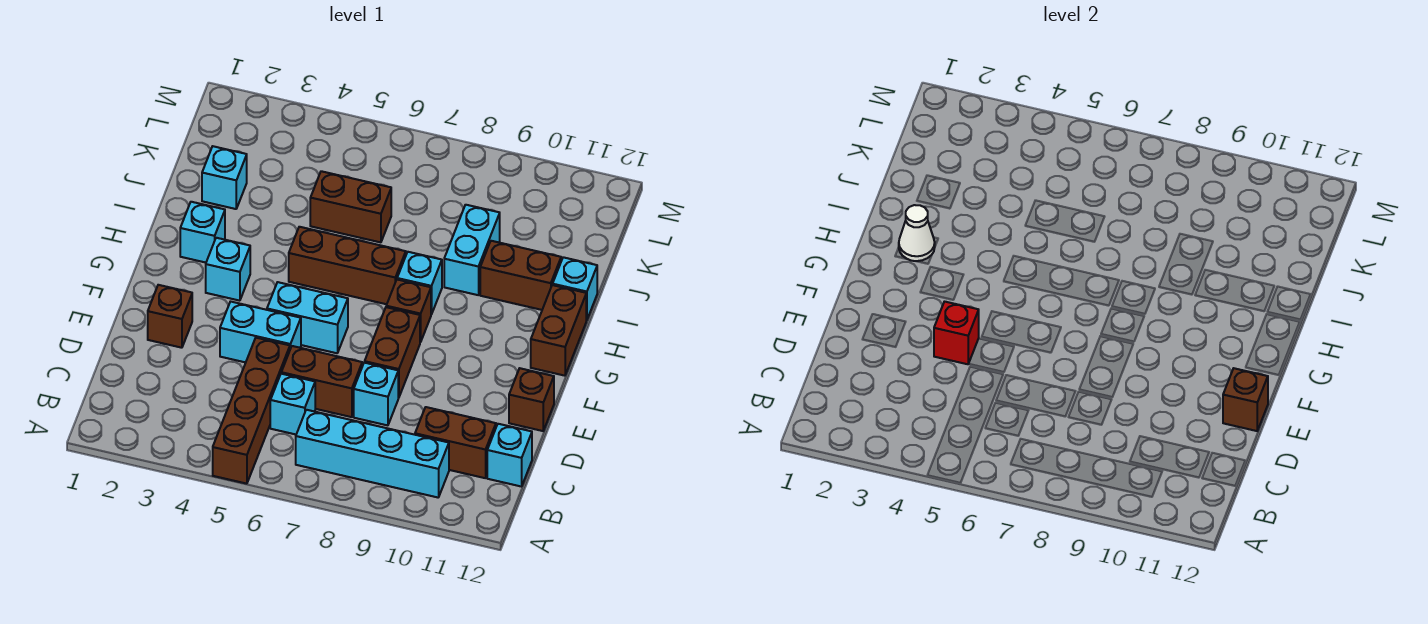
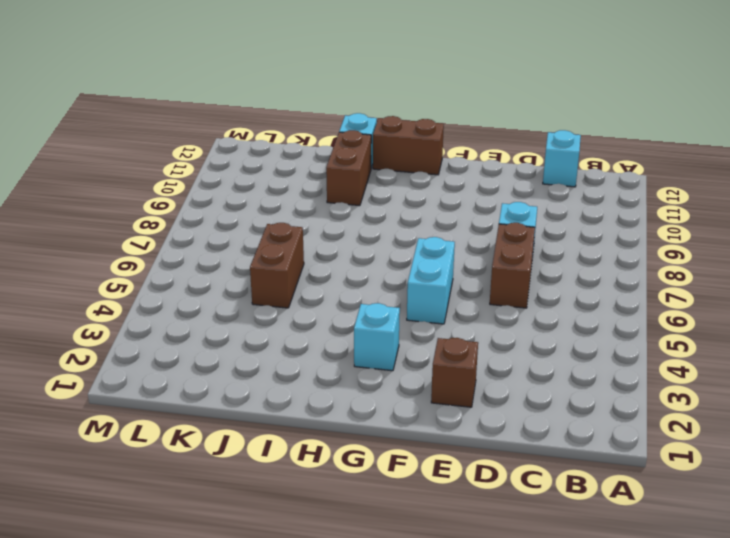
none -> brown brick A5:D5 level 1
none -> cyan brick B7:B10 level 1
none -> cyan brick C6 level 1

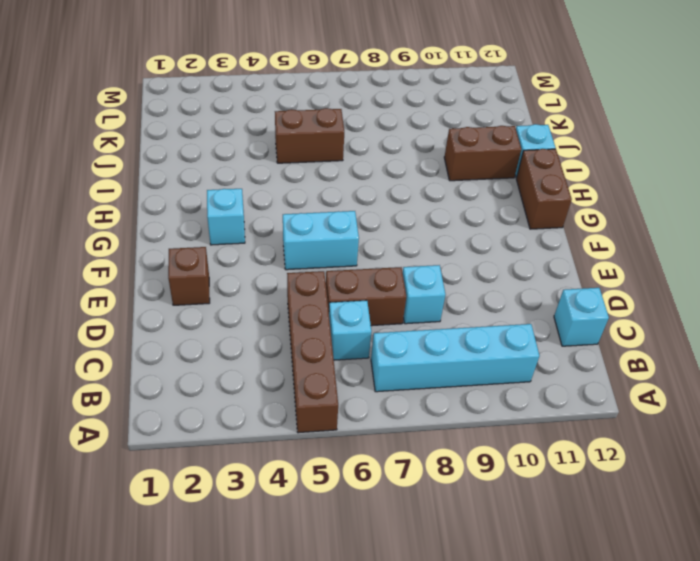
none -> brown brick C10:C11 level 1
none -> cyan brick E4:E5 level 1
none -> brown brick E8:F8 level 1

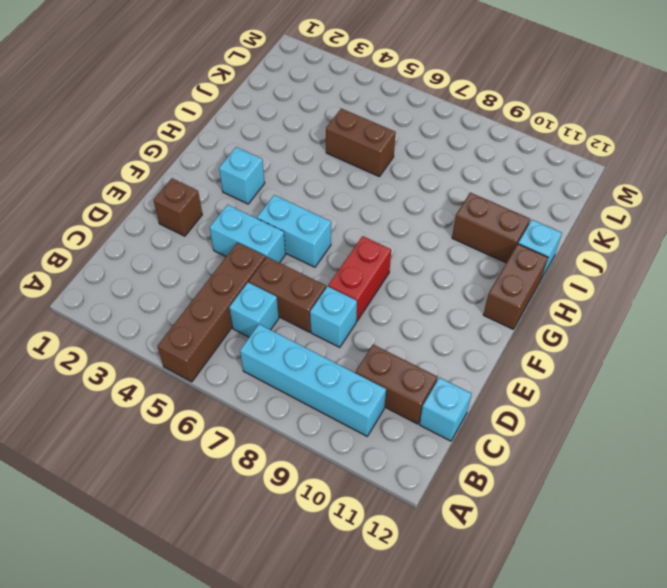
red brick E8:F8 level 1 -> brown brick E8:F8 level 1
none -> brown brick E12 level 1
none -> brown brick G8 level 1
none -> cyan brick H2 level 1

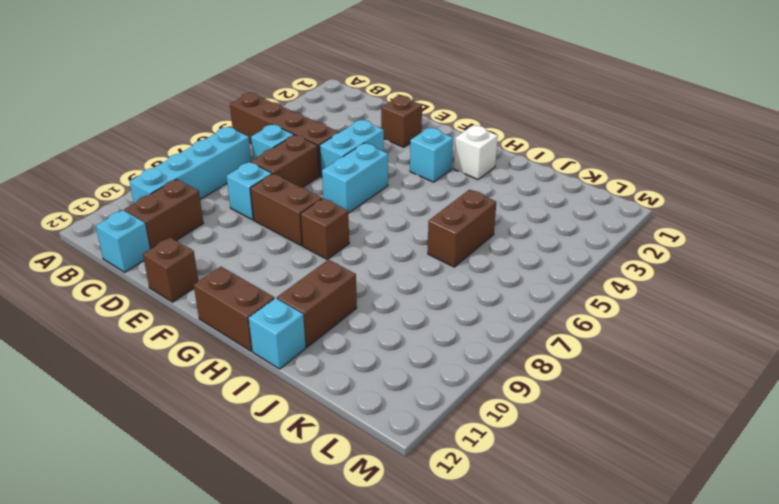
white brick H2 level 1 -> cyan brick H2 level 1
none -> brown brick H5:H7 level 1
none -> cyan brick H8 level 1
none -> cyan brick I9:J9 level 1

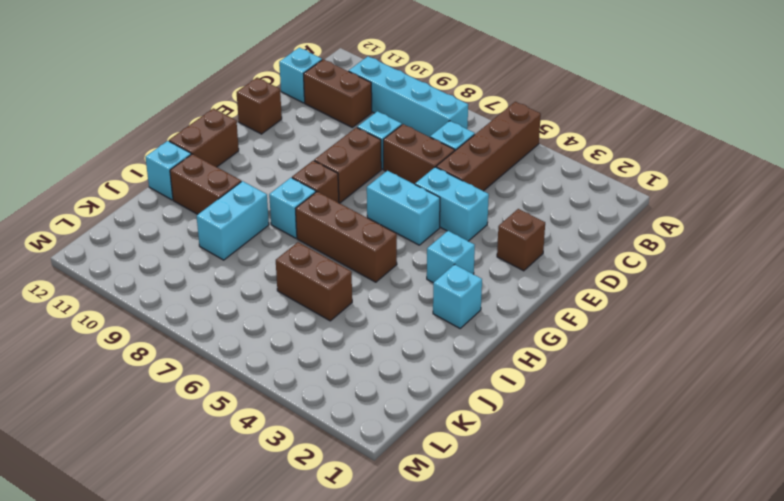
none -> cyan brick J2 level 1
none -> red brick E4 level 2
none -> brown brick E12 level 2

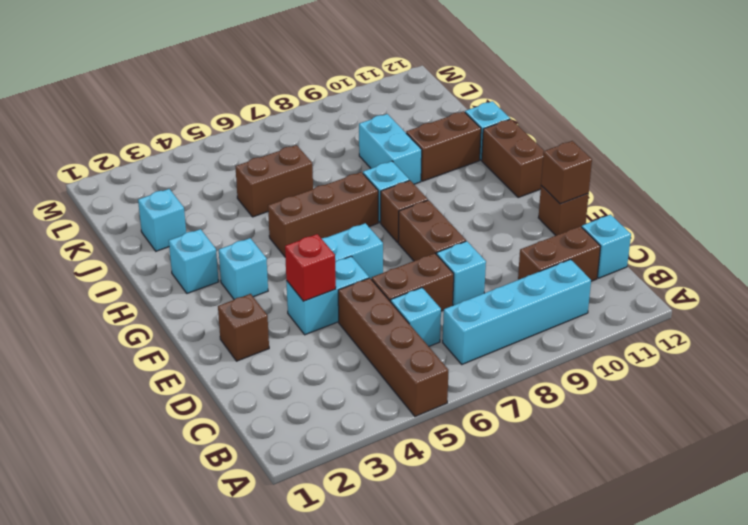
none -> white cone H2 level 2

